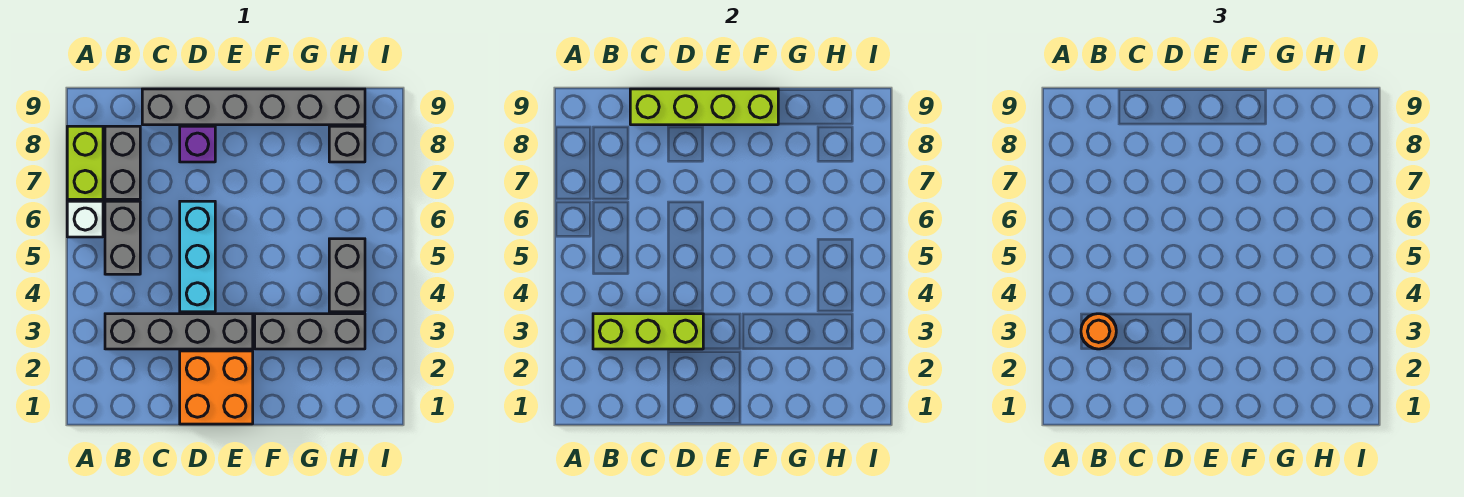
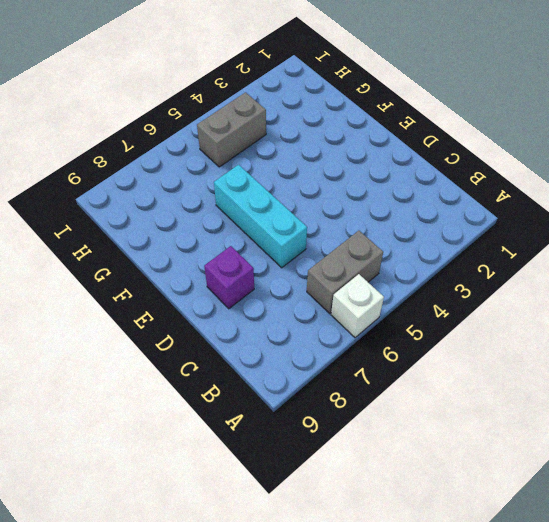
cyan brick D6:F6 level 1 -> cyan brick D4:D6 level 1
none -> lime brick A7:A8 level 1
none -> grey brick B3:E3 level 1
none -> grey brick B7:B8 level 1

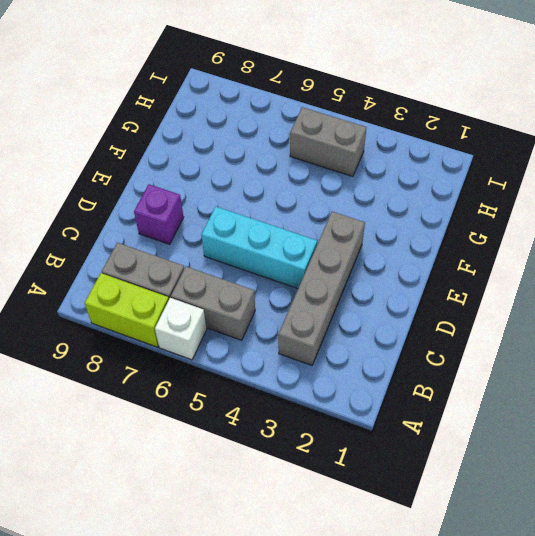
none -> grey brick C9:H9 level 1
none -> orange brick D1:E2 level 1
none -> grey brick F3:H3 level 1

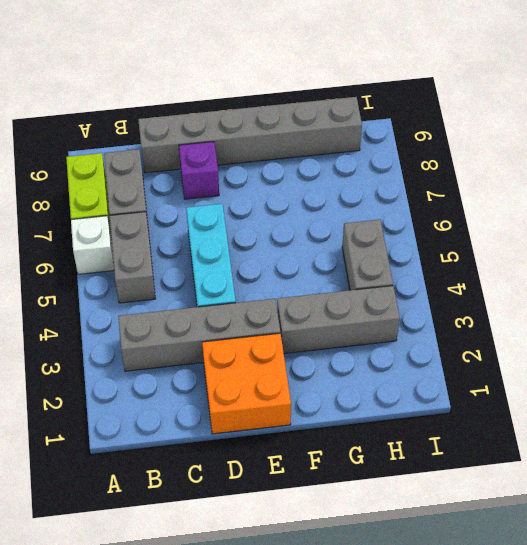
none -> grey brick H8 level 1
none -> lime brick B3:D3 level 2
none -> lime brick C9:F9 level 2

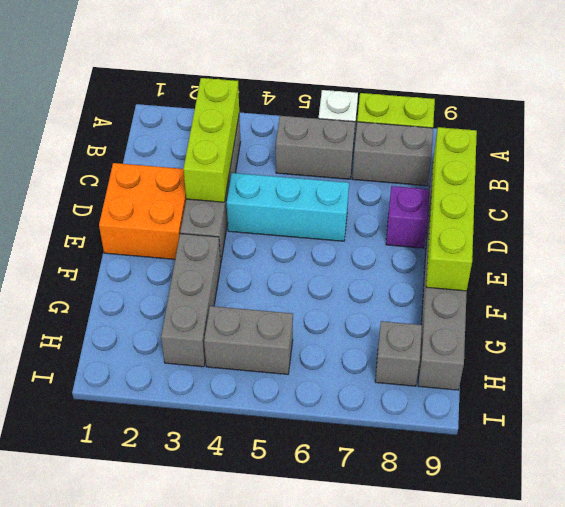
none -> orange round brick B3 level 3

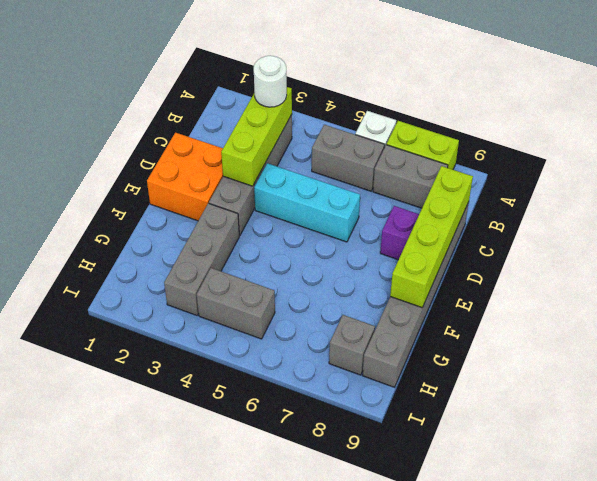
white round brick B3 level 3 -> orange round brick B3 level 3

